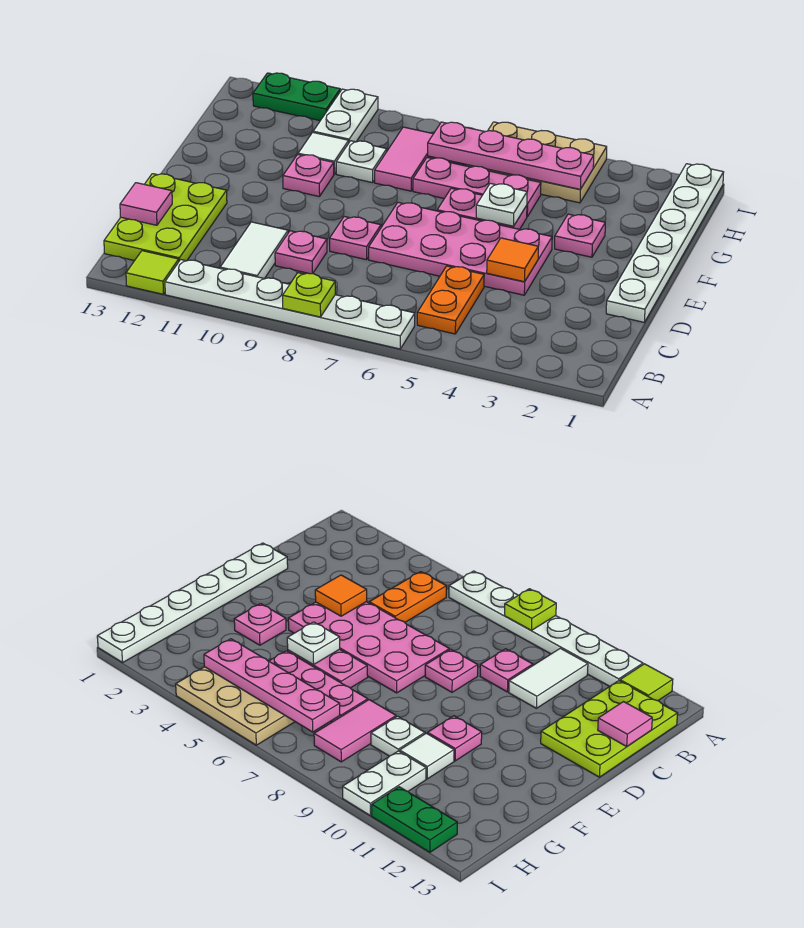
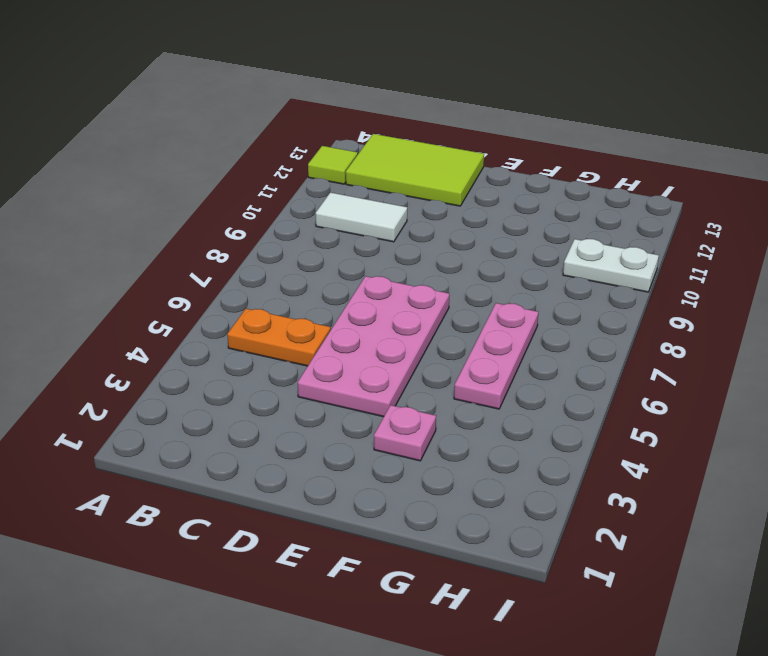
lime tile B12:D13 level 1 -> lime plate B12:D13 level 1
none -> white plate A6:A11 level 1
none -> pink plate C9 level 1
none -> white plate D1:I1 level 1

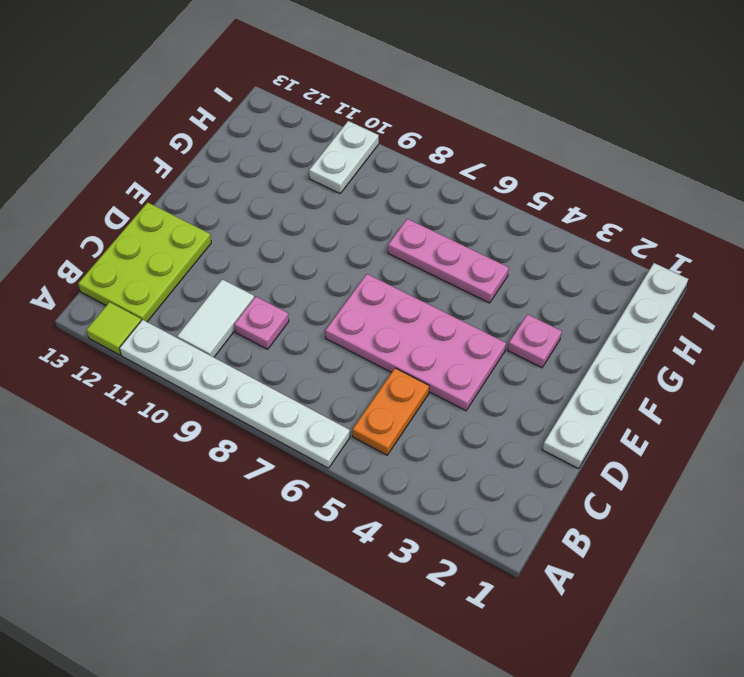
none -> pink plate D8 level 1
none -> pink plate F5:F6 level 1
none -> pink plate F10 level 1

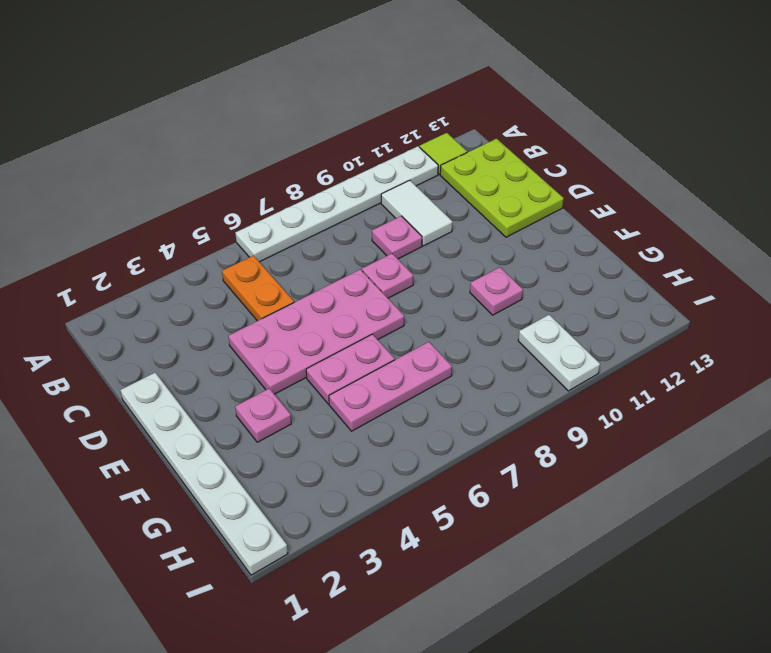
none -> pink tile G8:H8 level 1
none -> white plate G9 level 1
none -> white tile G10 level 1

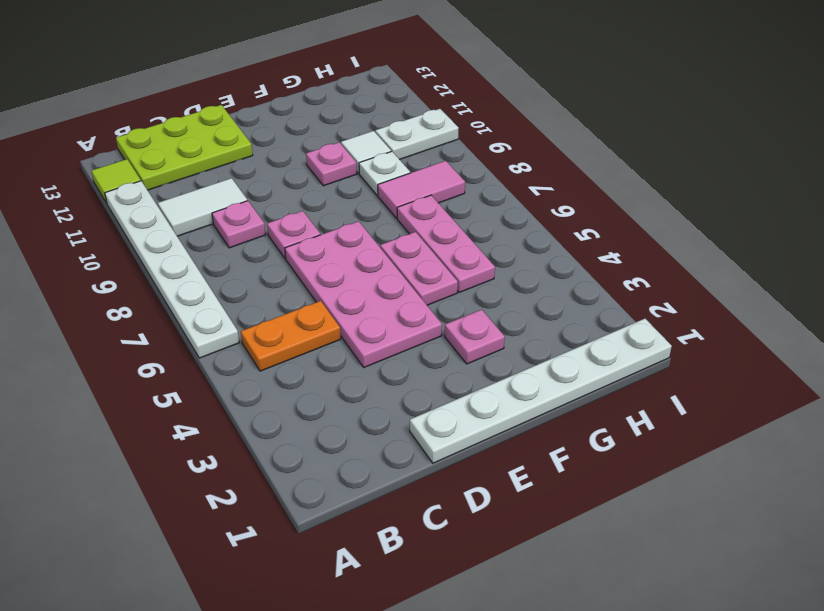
none -> tan plate H4:I6 level 1
none -> green plate I11:I12 level 1
none -> lime plate A8 level 2

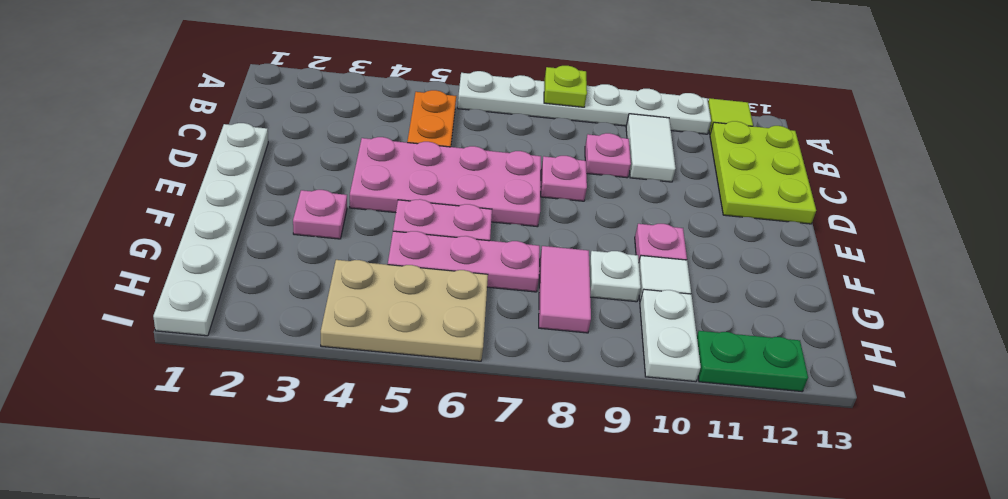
none -> pink tile C13 level 2
none -> orange tile D4 level 2
none -> white plate F5 level 2

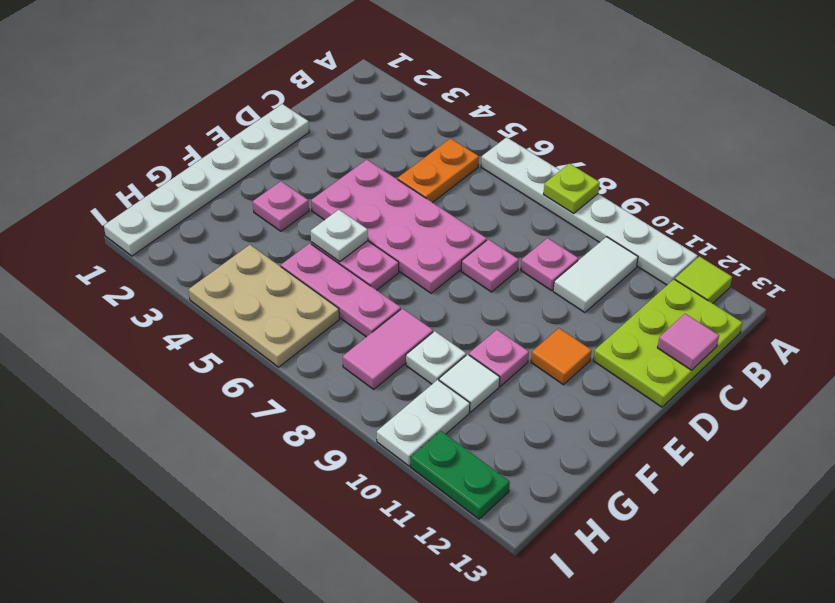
orange tile E11 level 1 -> orange tile D4 level 2
none -> pink plate H4:H7 level 2

